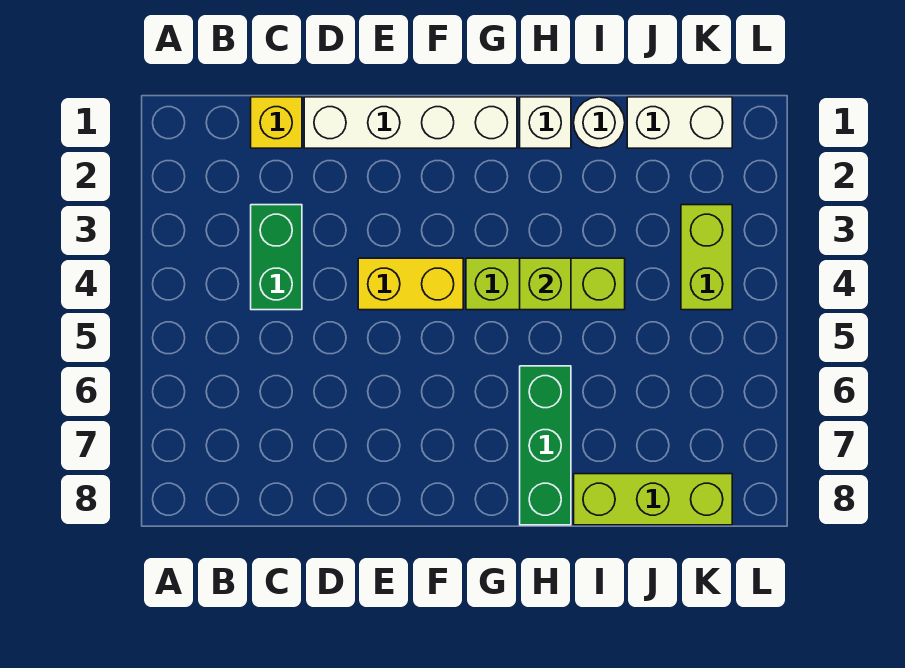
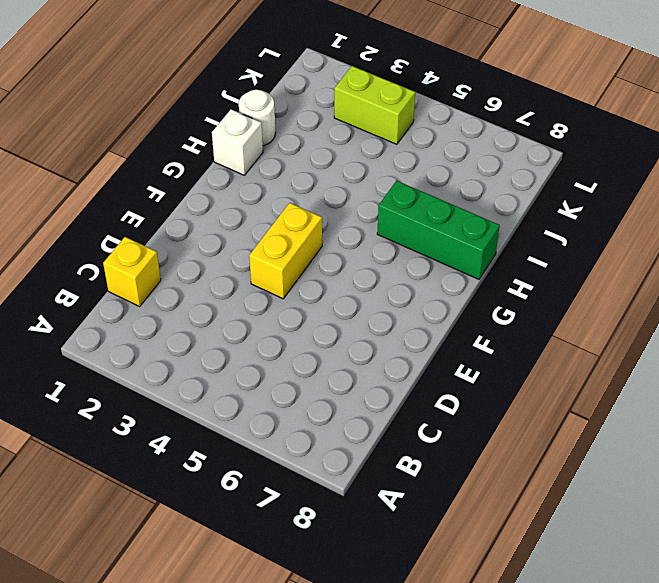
none -> green brick C3:C4 level 1
none -> white brick D1:G1 level 1
none -> lime brick G4:I4 level 1

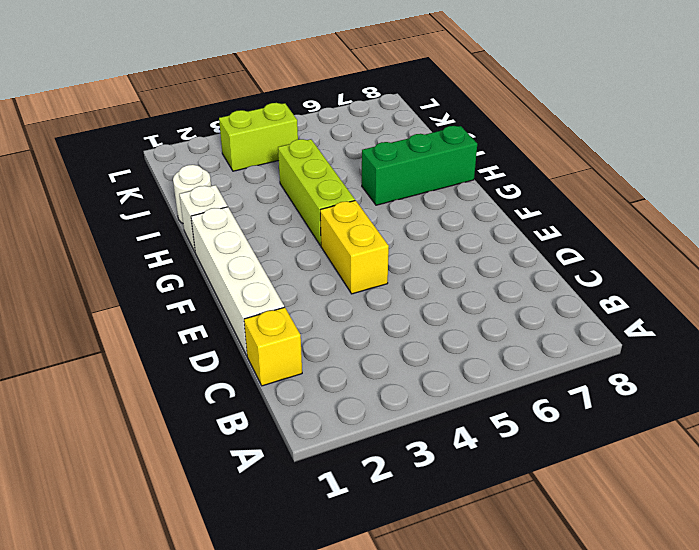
none -> green brick C3:C4 level 1
none -> lime brick I8:K8 level 1
none -> white brick J1:K1 level 1

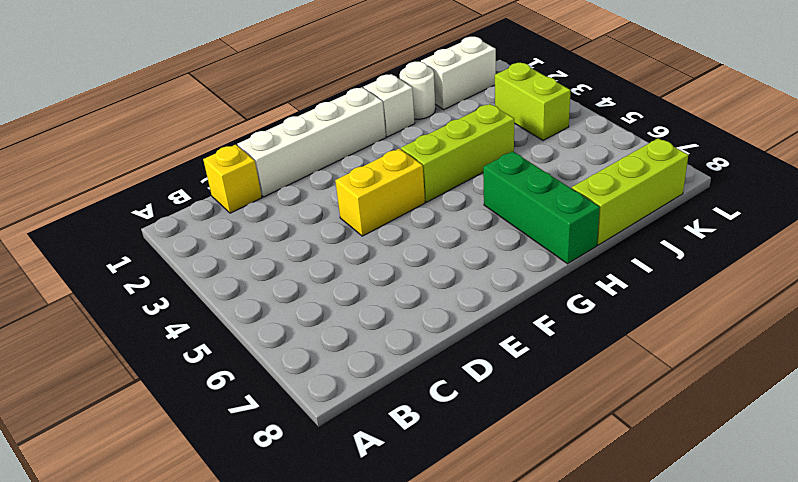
none -> green brick C3:C4 level 1
none -> lime brick H4 level 2

